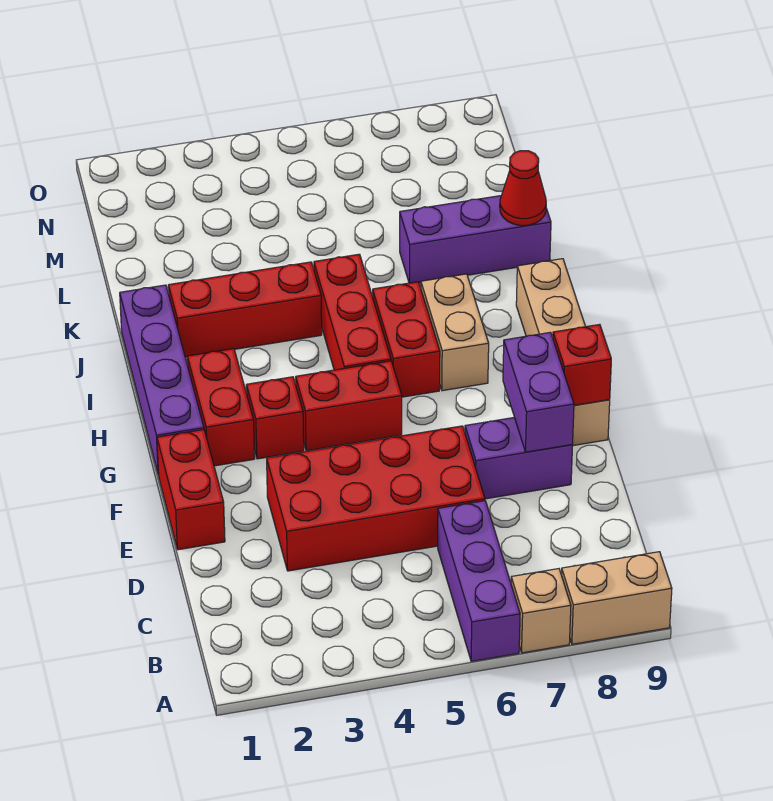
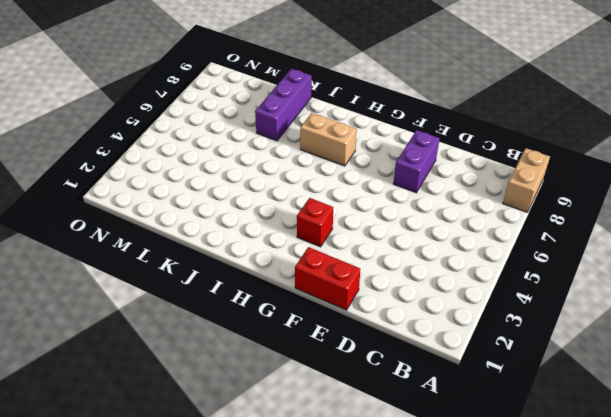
none -> purple brick A6:C6 level 1
none -> tan brick A7 level 1
none -> red brick D3:E6 level 1

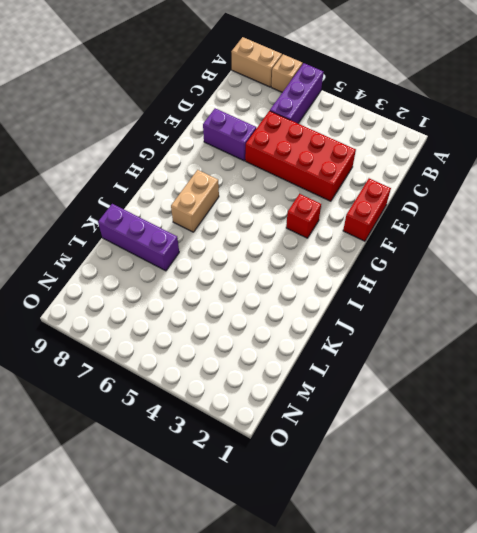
none -> tan brick F9:I9 level 1
none -> purple brick G1:J1 level 1
none -> red brick G2:H2 level 1

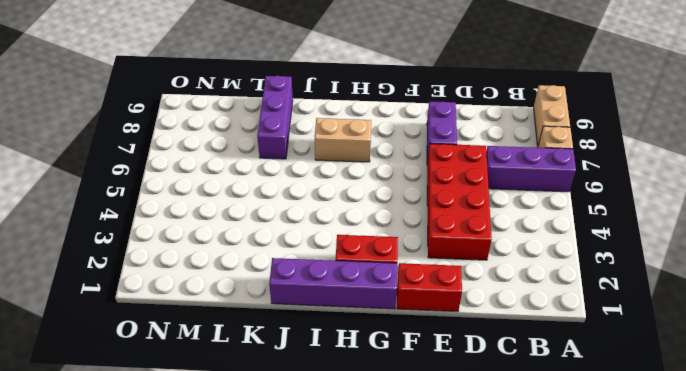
none -> tan brick F9:I9 level 1
none -> red brick G3 level 1
none -> red brick G4:G5 level 1

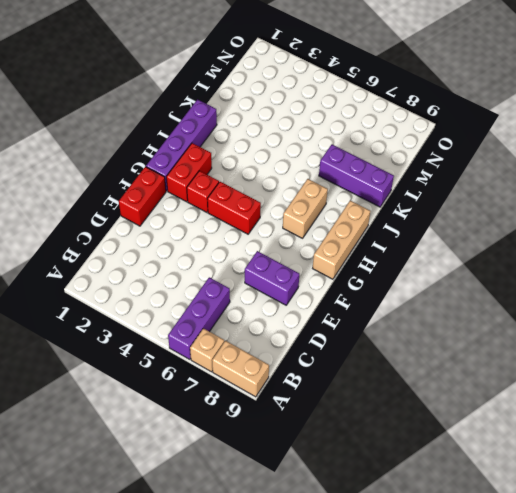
tan brick G9:I9 level 1 -> tan brick F9:I9 level 1
none -> red brick D3:E6 level 1
none -> red brick H5:J5 level 1
none -> red brick H6:I6 level 1

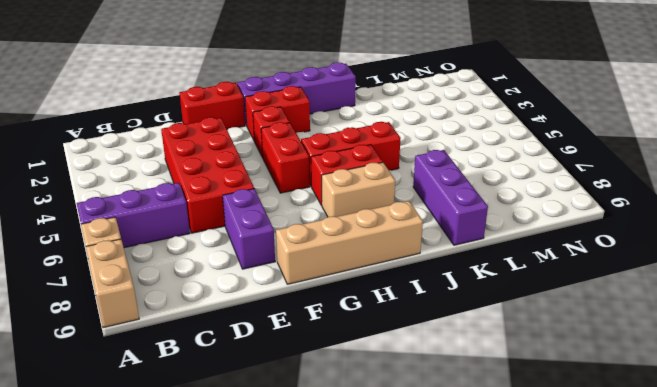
none -> red brick J2:J4 level 1
none -> purple brick E8:F8 level 2
none -> red brick F9 level 2

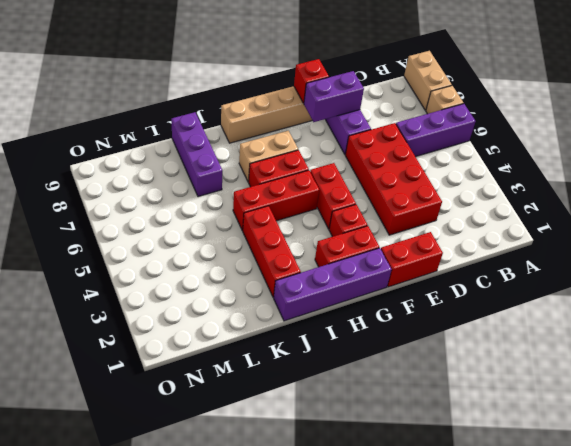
none -> red cone K9 level 2

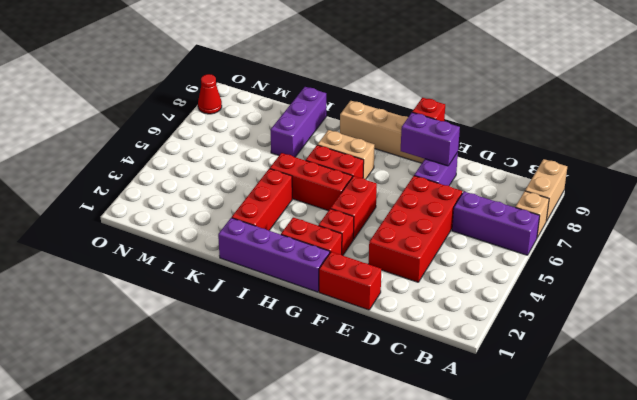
red cone O8 level 1 -> red cone K9 level 2

